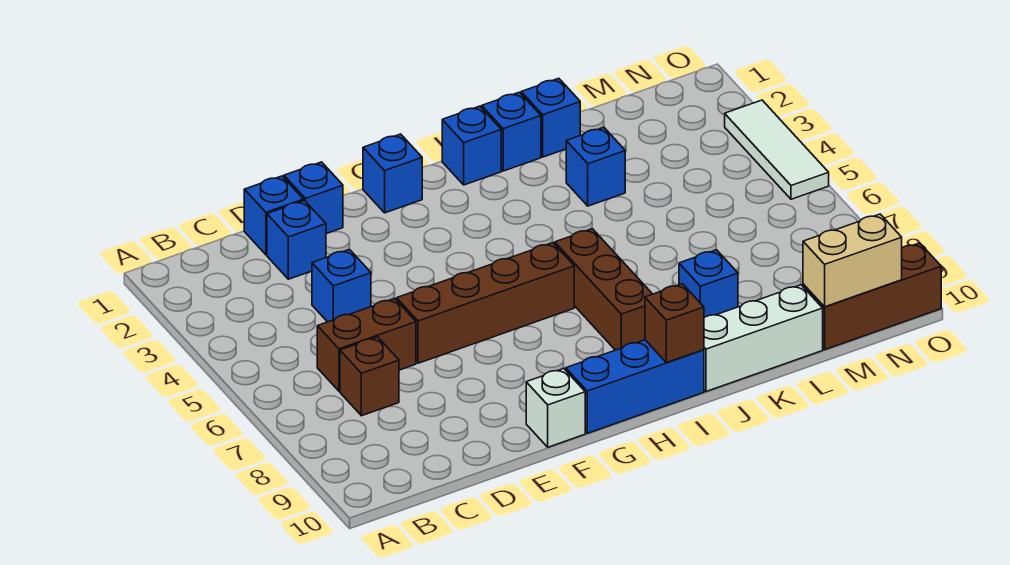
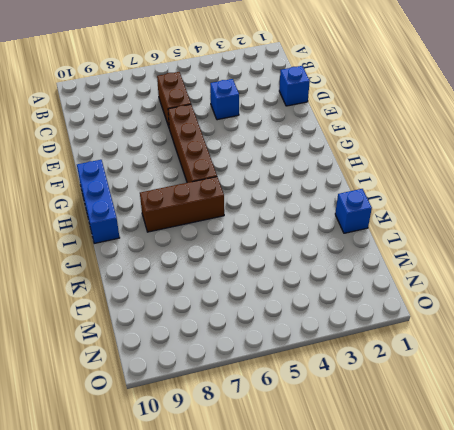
none -> brown brick C7 level 1
none -> blue brick D2 level 1
none -> blue brick E1 level 1

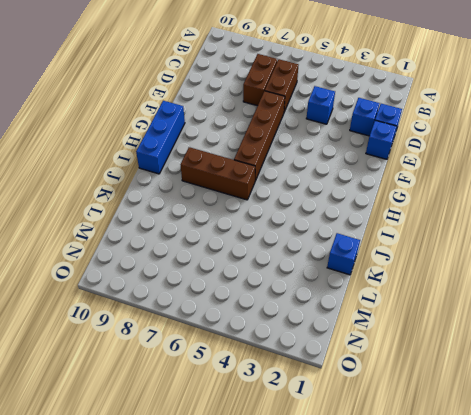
brown brick C7:D7 level 1 -> brown brick C7 level 1
none -> white brick F10 level 1
none -> blue brick G1 level 1
none -> blue brick I1 level 1

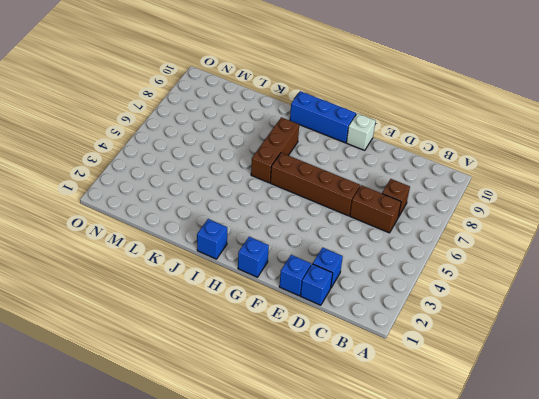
none -> blue brick D4 level 1
none -> blue brick J1 level 1
none -> white brick J10:L10 level 1

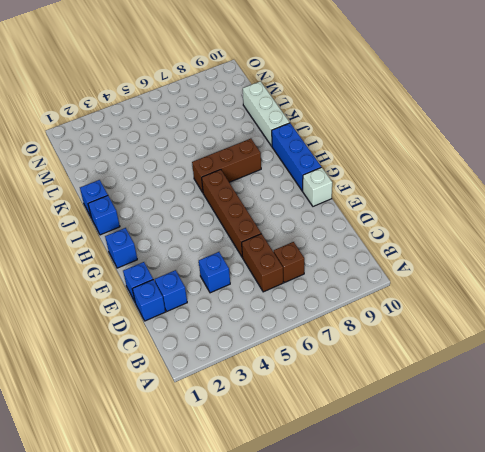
none -> blue brick K1 level 1
none -> blue brick K3 level 1
none -> blue brick K8 level 1

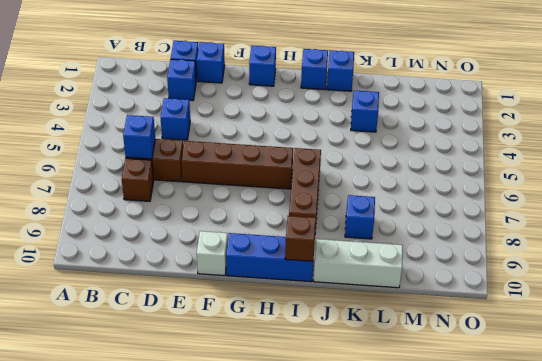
blue brick C6 level 2 -> blue brick K1 level 1
none -> brown brick M10:O10 level 1
none -> white tile O3:O5 level 1
none -> tan brick M10:N10 level 2

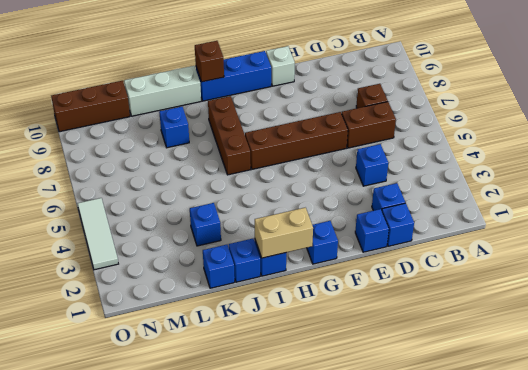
tan brick H1:I1 level 2 -> tan brick M10:N10 level 2

